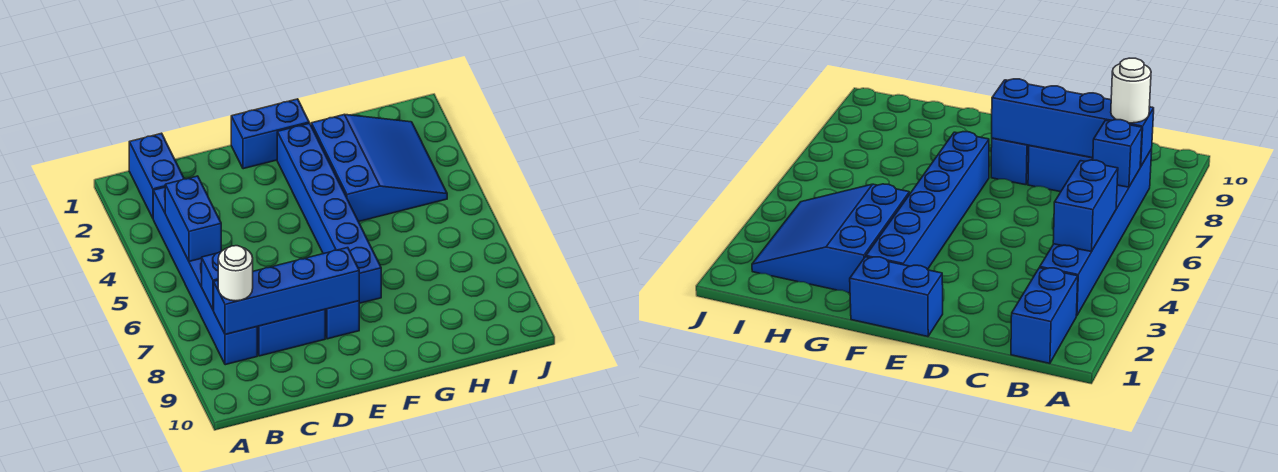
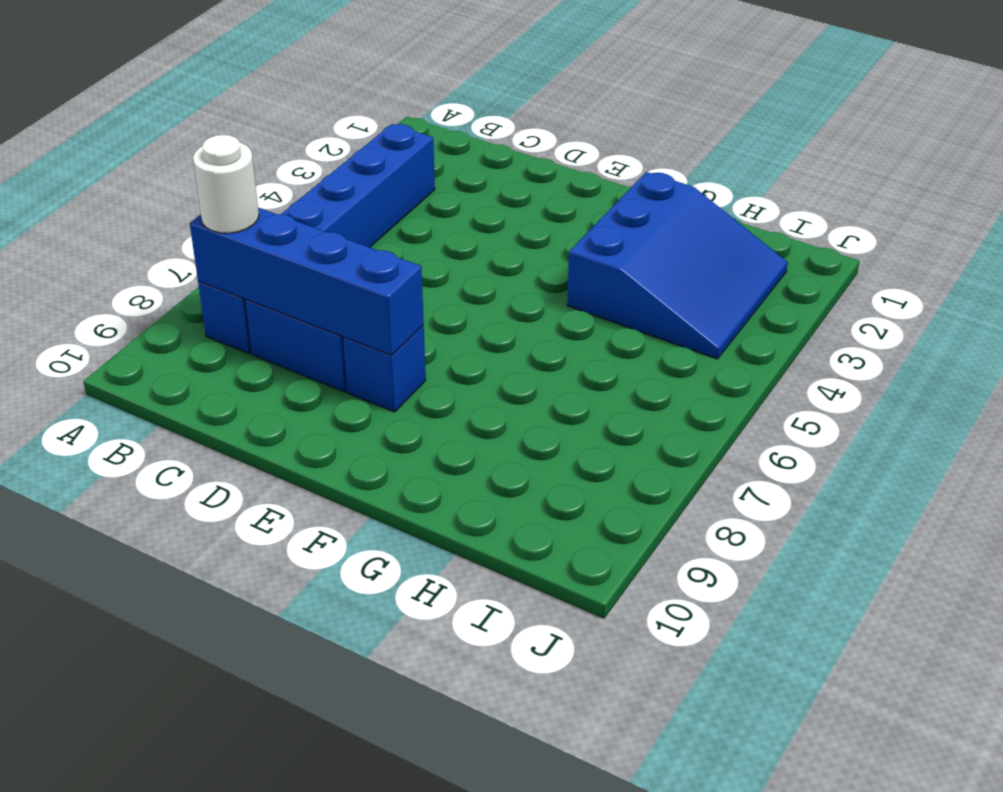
none -> blue brick B1:B2 level 1
none -> blue brick E1:F1 level 1

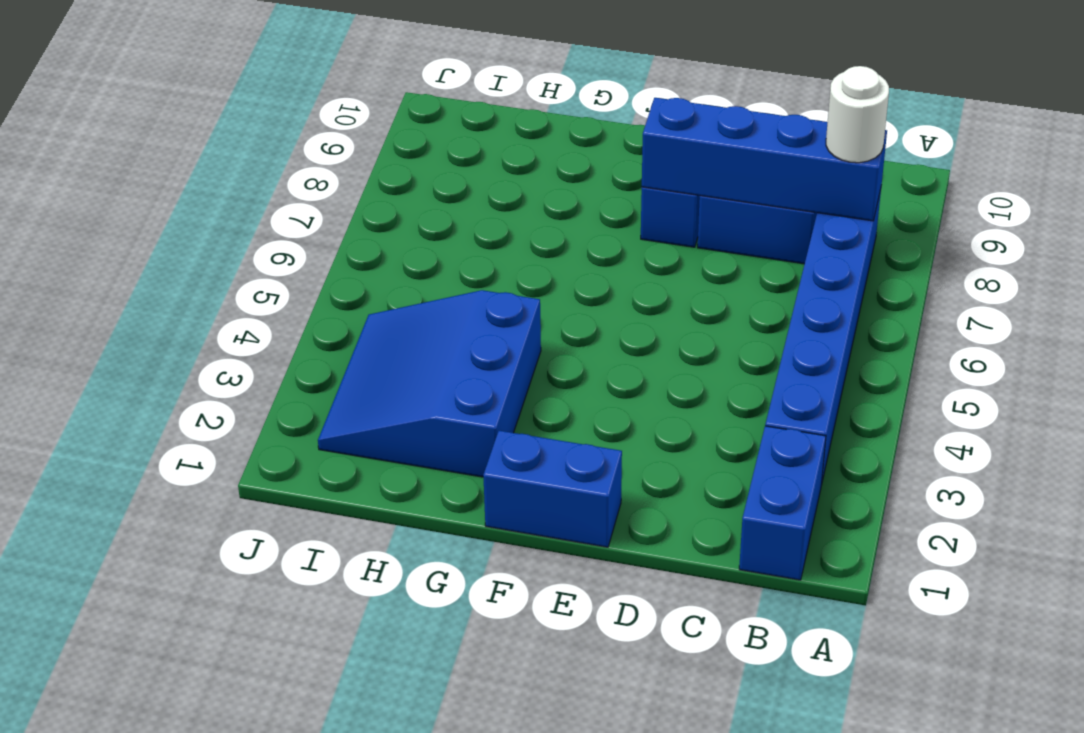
none -> blue brick F2:F7 level 1
none -> blue brick B4:B5 level 2

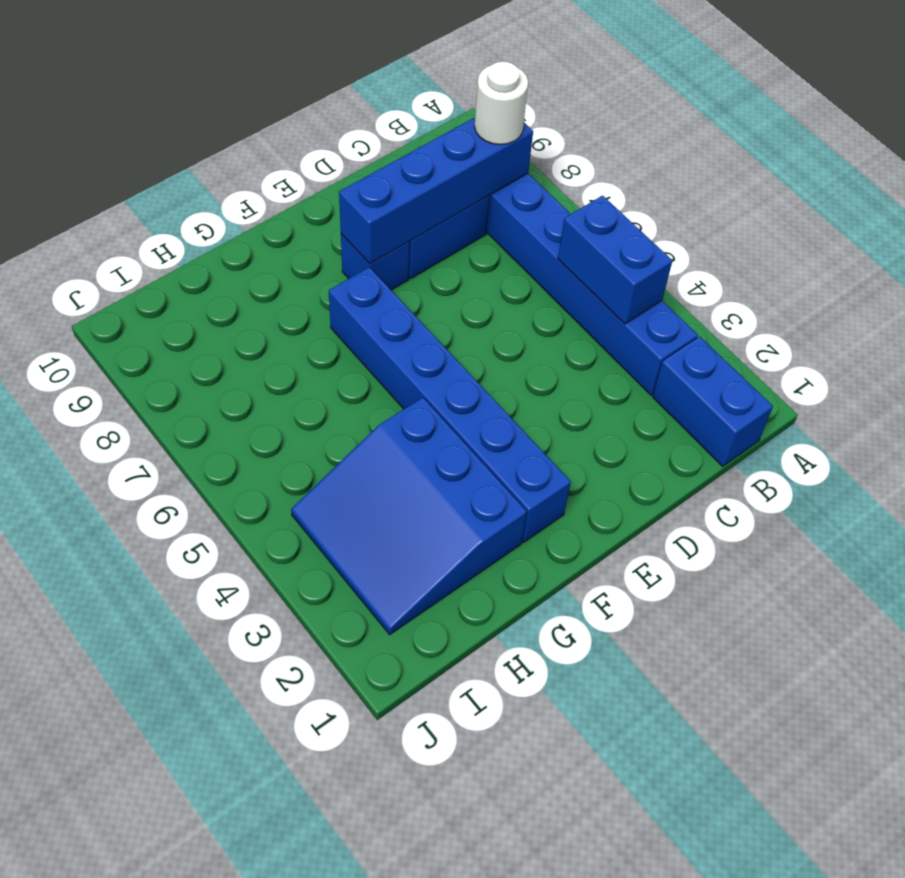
none -> blue brick E1:F1 level 1
none -> blue brick B7 level 2

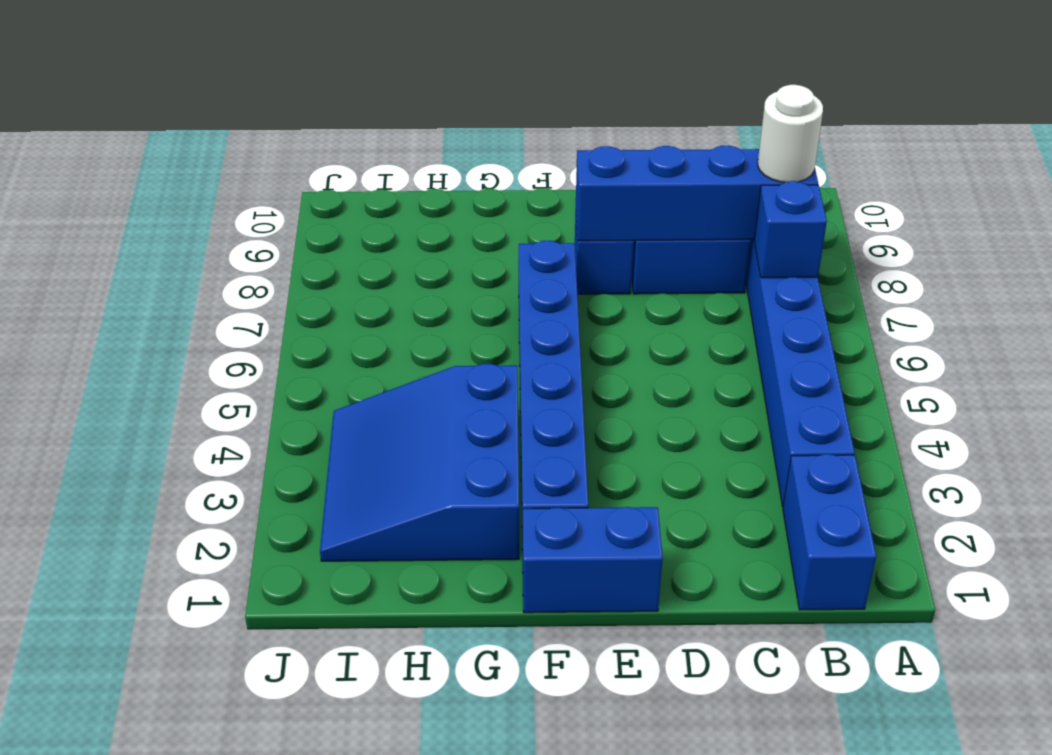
none -> blue brick B4:B5 level 2

